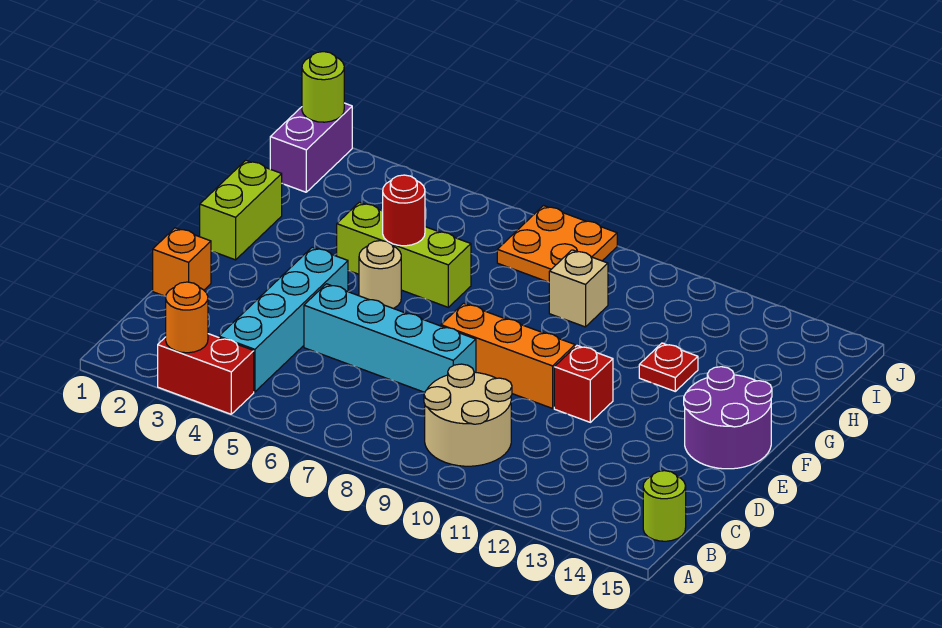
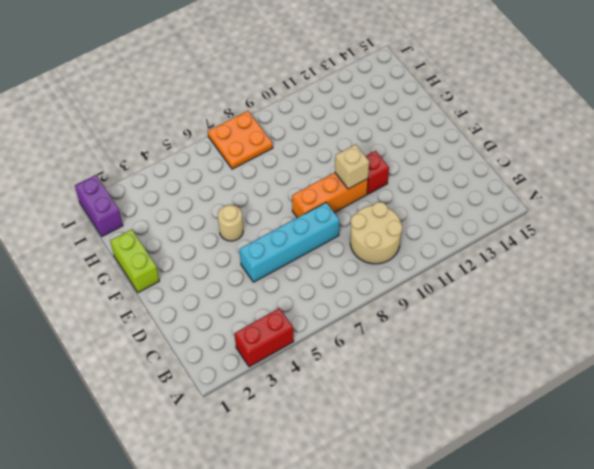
tan brick E10 level 2 -> tan brick H9 level 1
none -> cyan brick B4:E4 level 1
none -> lime round brick B15 level 1
none -> orange brick D1 level 1

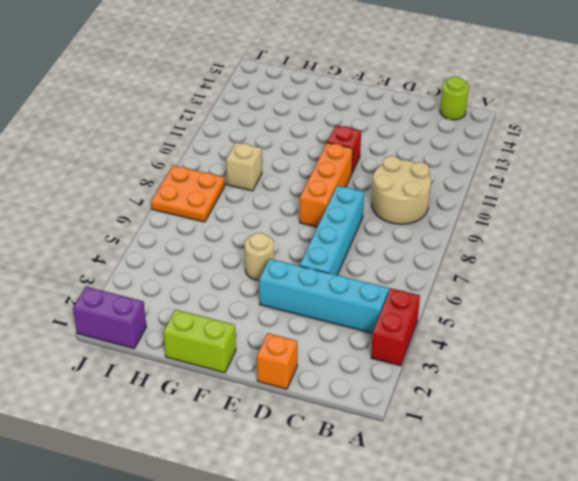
none -> purple round brick E14:F15 level 1
none -> lime brick G4:G6 level 1
none -> red plate G12 level 1

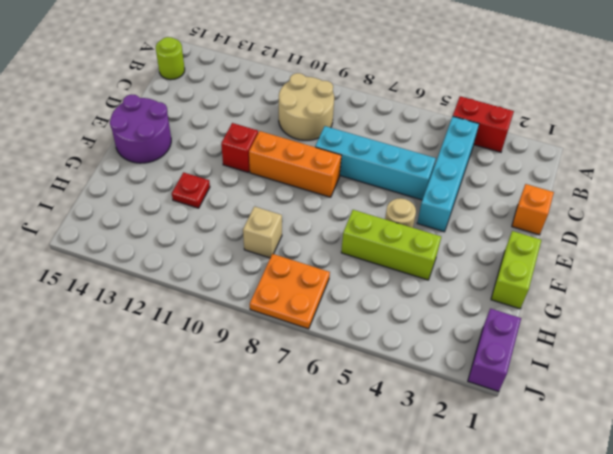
none -> orange round brick A3 level 2
none -> red round brick G5 level 2
none -> lime round brick J1 level 2

